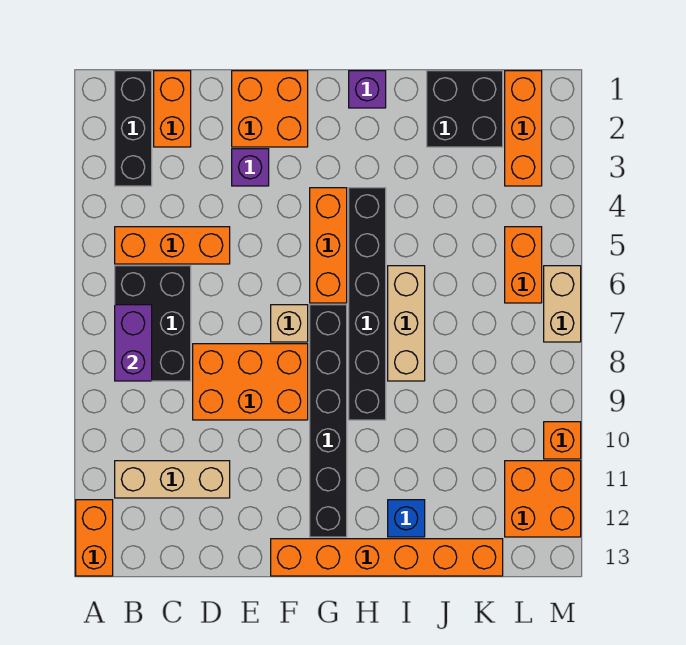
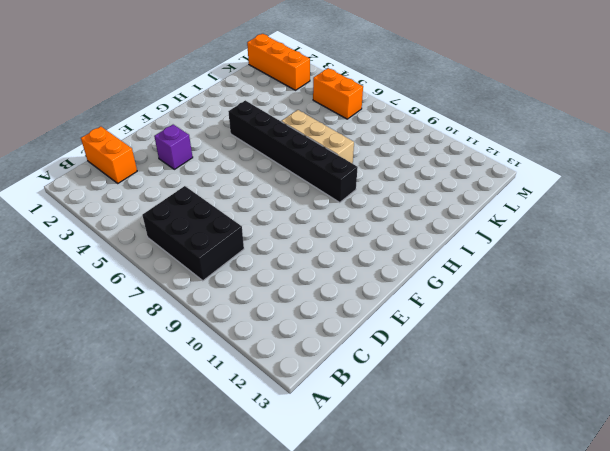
none -> orange brick A12:A13 level 1
none -> black brick B1:B3 level 1
none -> orange brick B5:D5 level 1

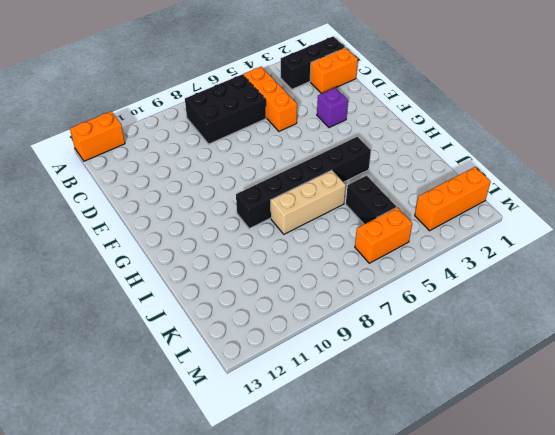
black brick J5:K5 level 1 -> none
none -> tan brick B11:D11 level 1
none -> orange brick D8:F9 level 1
none -> orange brick E1:F2 level 1

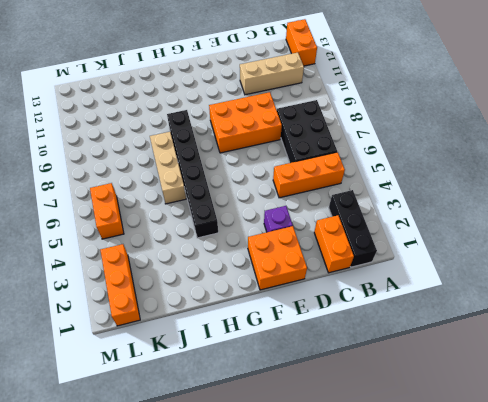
none -> tan brick F7 level 1
none -> orange brick F13:K13 level 1
none -> orange brick G4:G6 level 1

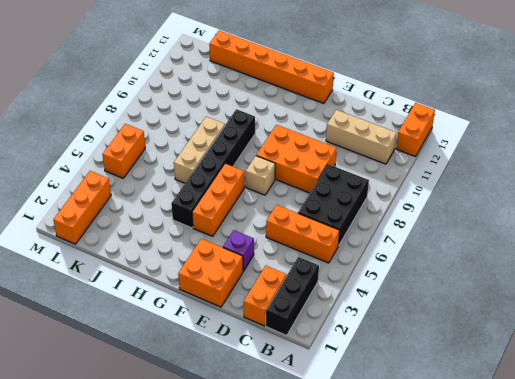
none -> black brick G7:G12 level 1
none -> purple brick H1 level 1
none -> blue brick I12 level 1

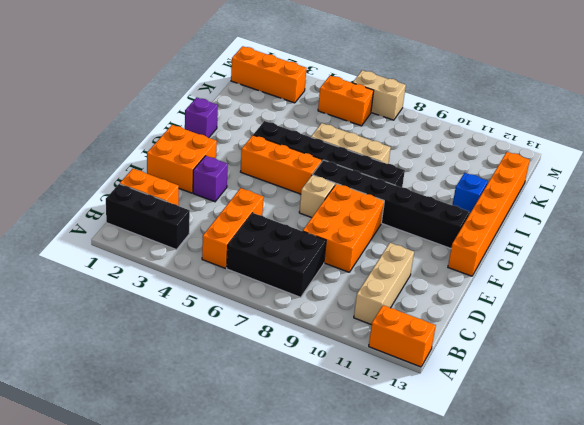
none -> black brick J1:K2 level 1
none -> orange brick L11:M12 level 1
none -> orange brick M10 level 1

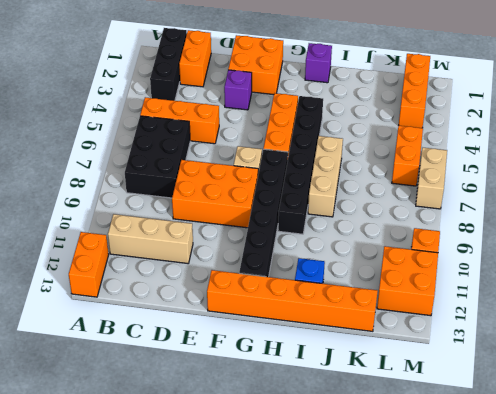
none -> black brick J1:K2 level 1
none -> purple brick B7:B8 level 2

